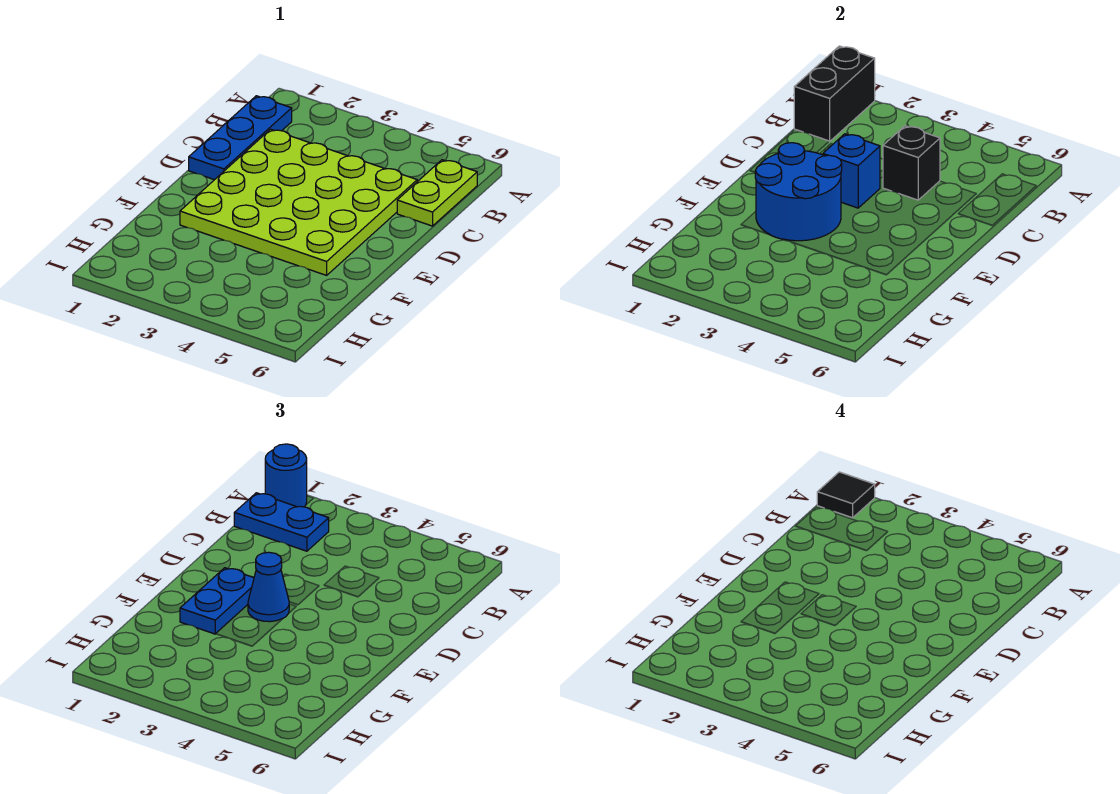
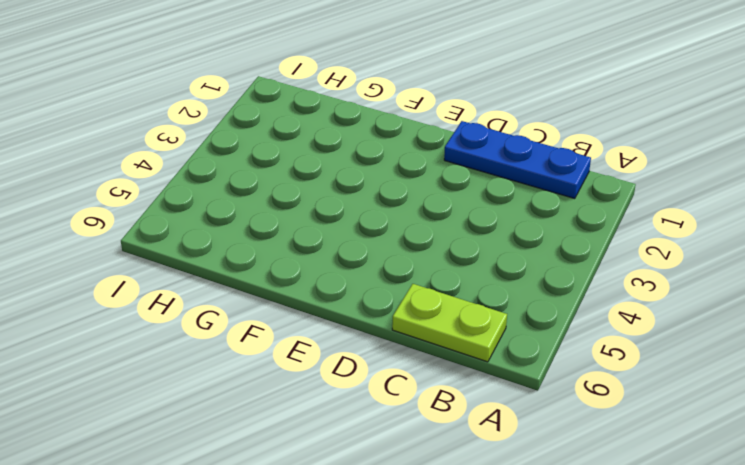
none -> lime plate C2:F5 level 1
none -> black brick A1:B1 level 2
none -> black brick C4 level 2

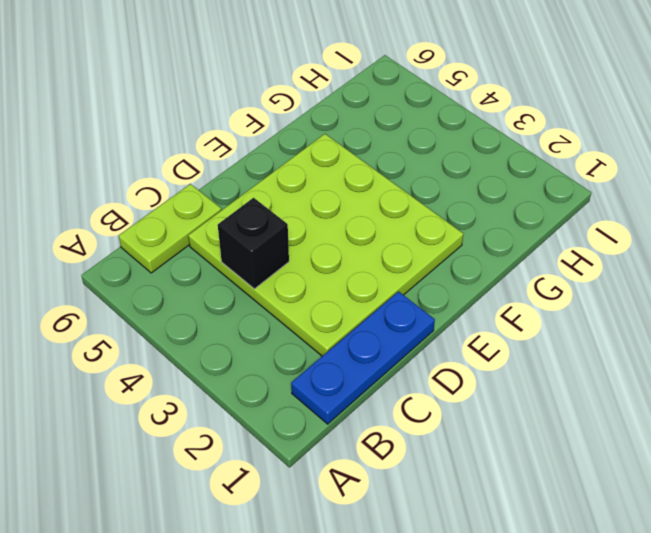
none -> black brick A1:B1 level 2
none -> blue brick D3 level 2
none -> blue round brick E2:F3 level 2

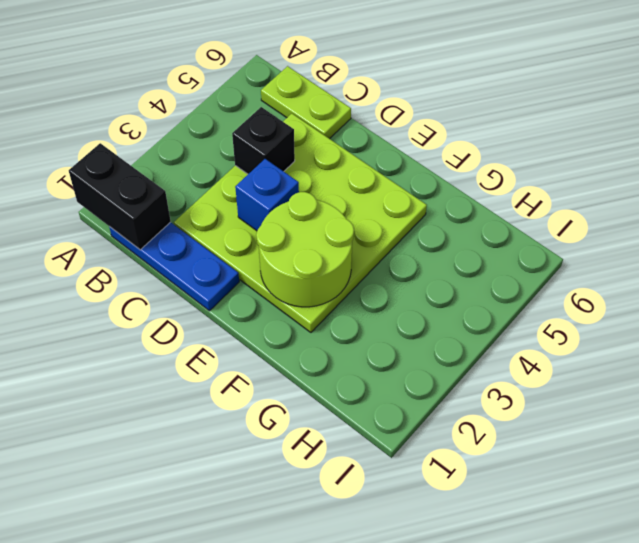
lime round brick E2:F3 level 2 -> blue round brick E2:F3 level 2
none -> blue round brick A1 level 3
none -> blue plate B1:B2 level 3
none -> blue plate E2:F2 level 3

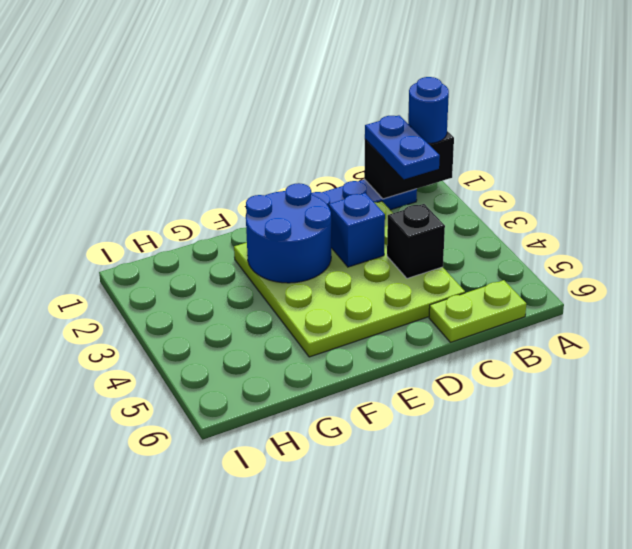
none -> blue plate E2:F2 level 3
none -> blue cone E3 level 3
none -> black tile A1 level 4

